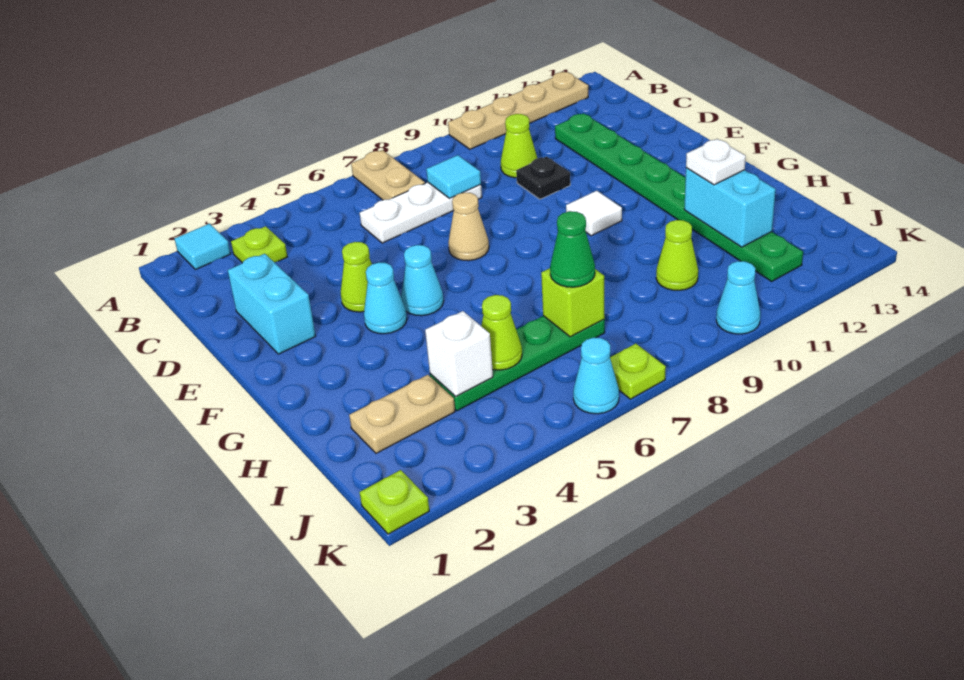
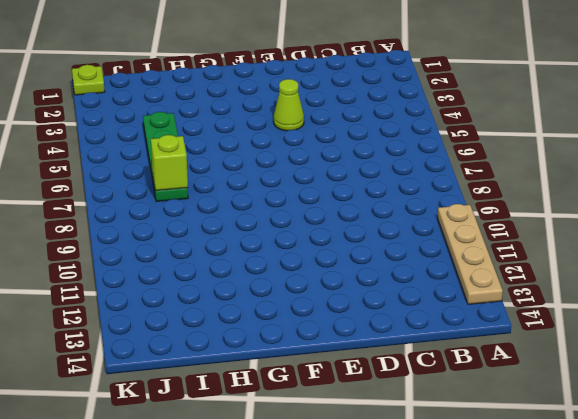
none -> cyan tile A2 level 1
none -> tan plate A7:B7 level 1
none -> lime plate B3 level 1

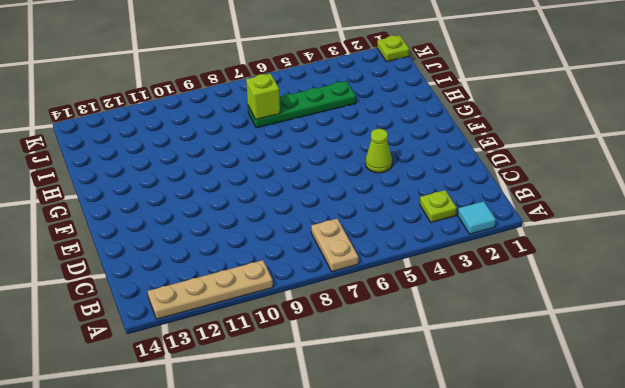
none -> white plate C6:C8 level 1
none -> lime cone C10 level 1
none -> green plate C12:J12 level 1

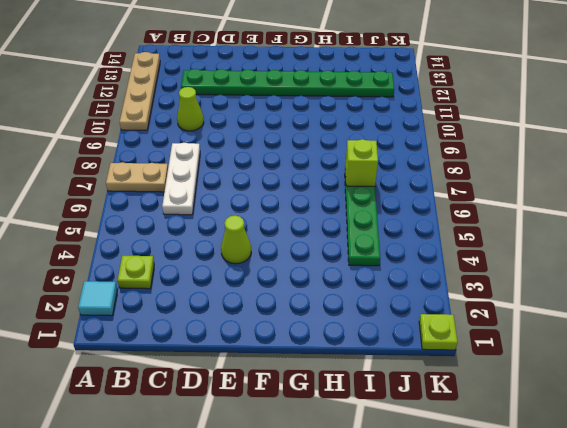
none -> cyan brick D2:E2 level 1
none -> black plate D10 level 1
none -> tan cone E7 level 1

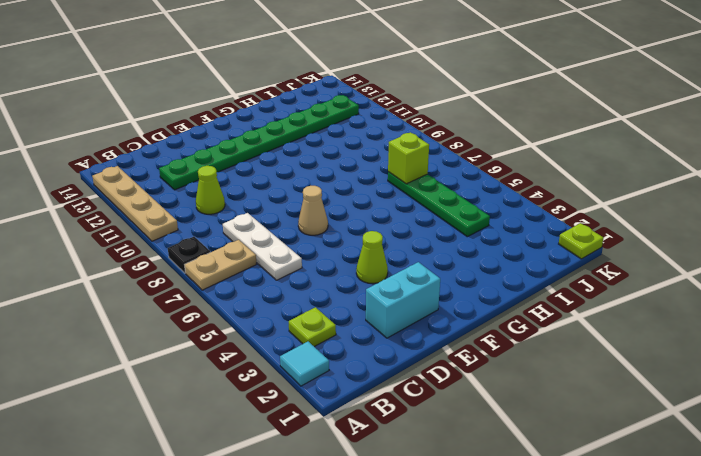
black plate A8 level 1 -> black plate D10 level 1
none -> cyan cone F4 level 1
none -> cyan cone F5 level 1
none -> white tile F10 level 1

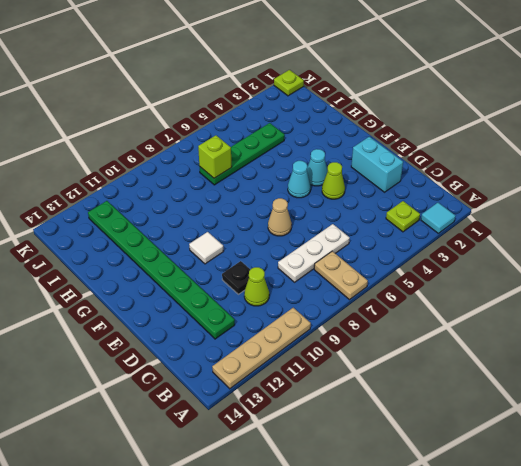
none -> tan plate I2:I3 level 1
none -> lime cone I10 level 1
none -> cyan cone K6 level 1

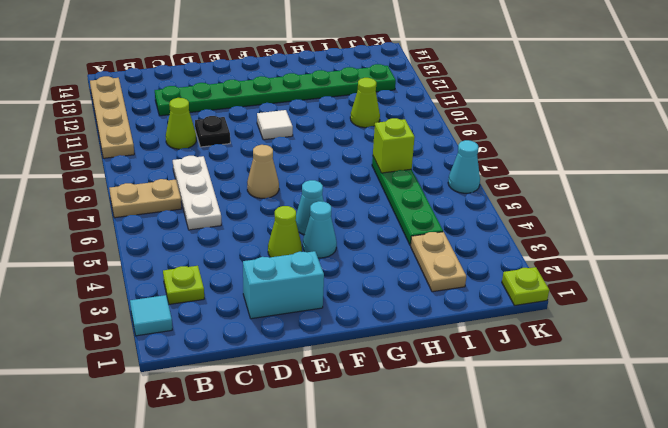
none -> lime plate K7 level 1
none -> cyan cone K10 level 1
none -> cyan tile C8 level 2

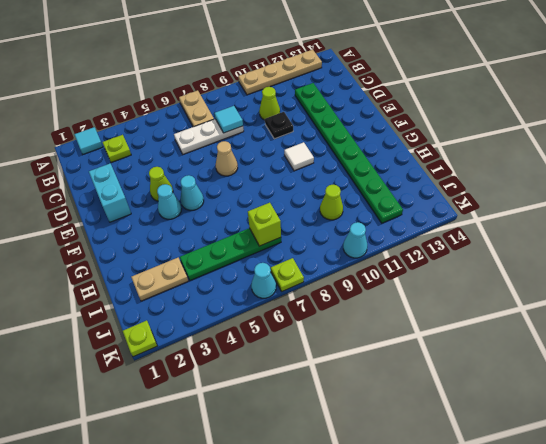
none -> cyan brick H12:I12 level 2
none -> white brick I4 level 2
none -> lime cone I5 level 2

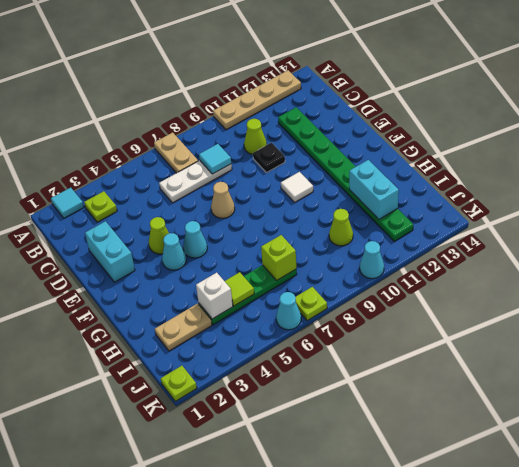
lime tile I5 level 2 -> lime cone I5 level 2
none -> white plate H12 level 3
none -> green cone I7 level 3

